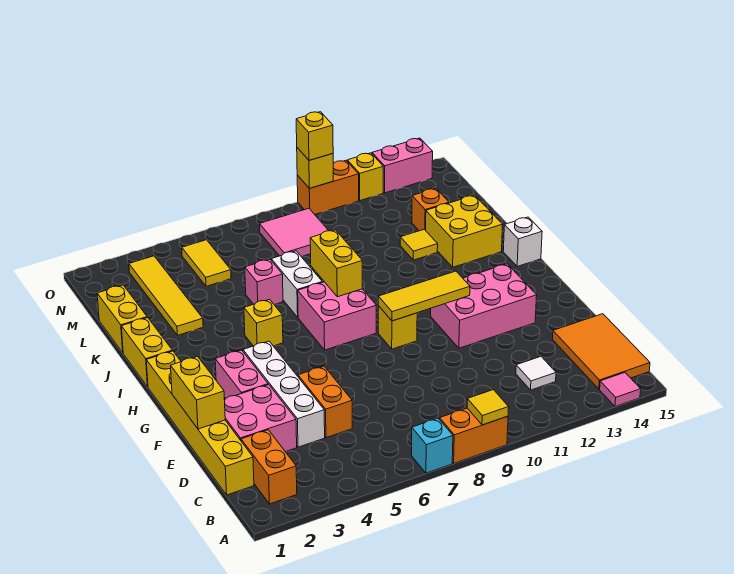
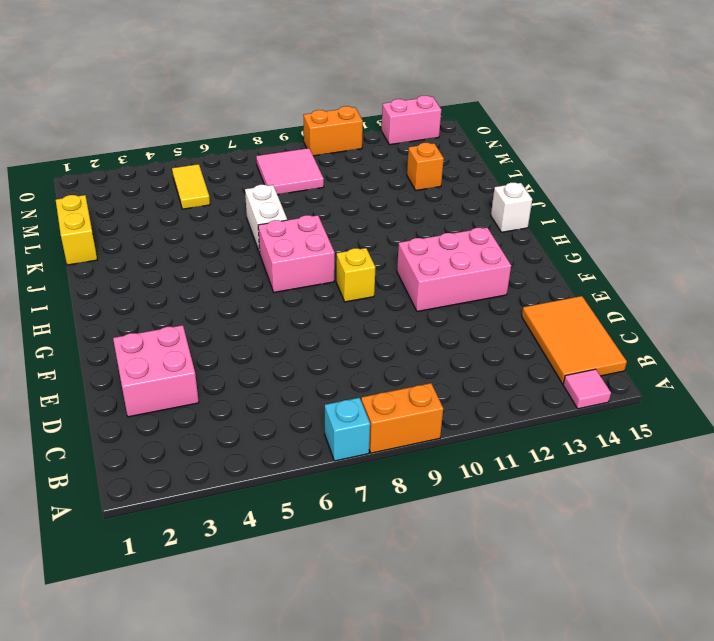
none -> orange brick B2:C2 level 1
none -> yellow brick C1:H1 level 1
none -> white tile C12 level 1
none -> white brick D4:G4 level 1

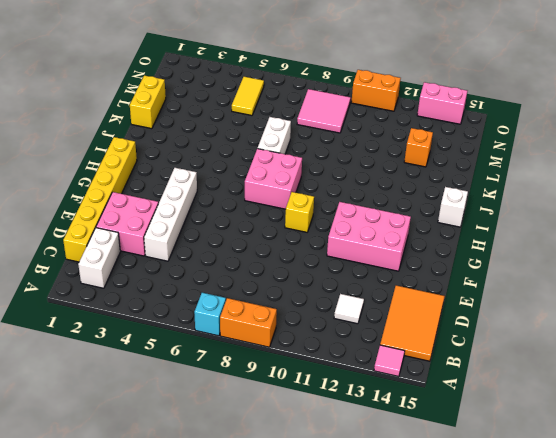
white brick B2:C2 level 1 -> orange brick B2:C2 level 1
none -> orange brick D5:E5 level 1
none -> pink brick F3:G3 level 1
none -> yellow brick I1:J1 level 1
none -> yellow brick I5 level 1

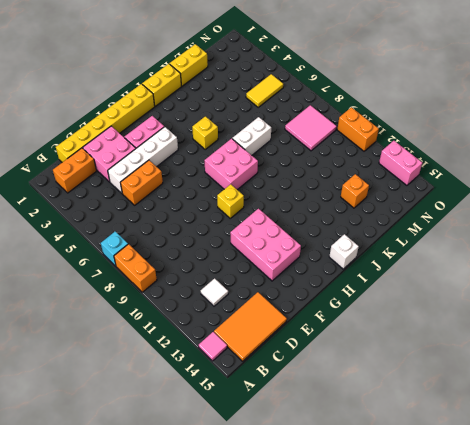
none -> yellow brick J13:K14 level 1
none -> yellow tile K3:N3 level 1
none -> pink brick K6 level 1
none -> yellow tile K12 level 1

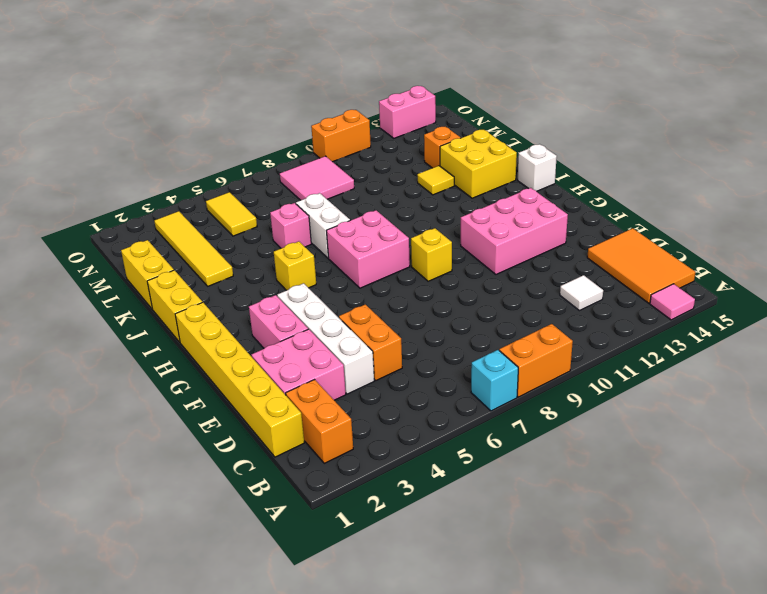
none -> yellow brick O12 level 1
none -> yellow tile A9 level 2
none -> yellow brick E1:F1 level 2
none -> yellow tile G9:G11 level 2

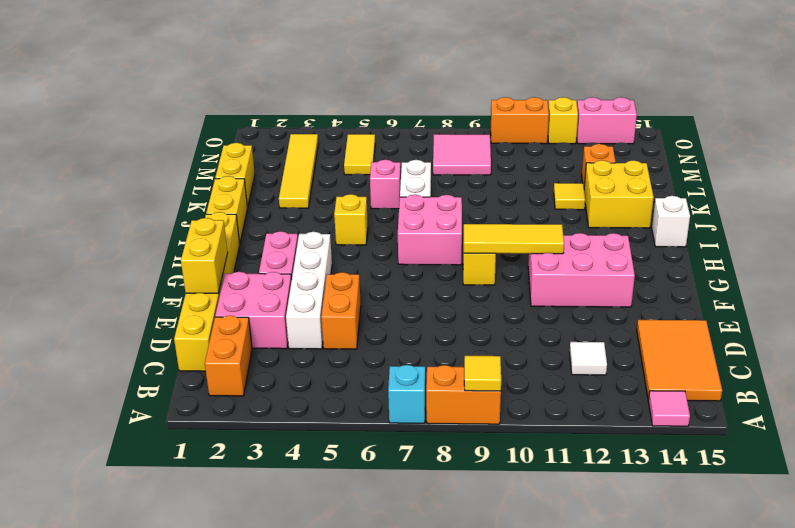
none -> yellow brick I8:J8 level 2
none -> yellow brick O10 level 2
none -> yellow brick O10 level 3

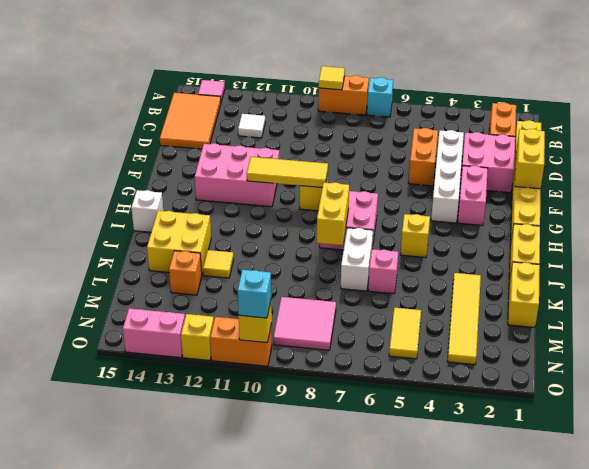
cyan brick O10 level 3 -> yellow brick O10 level 3

